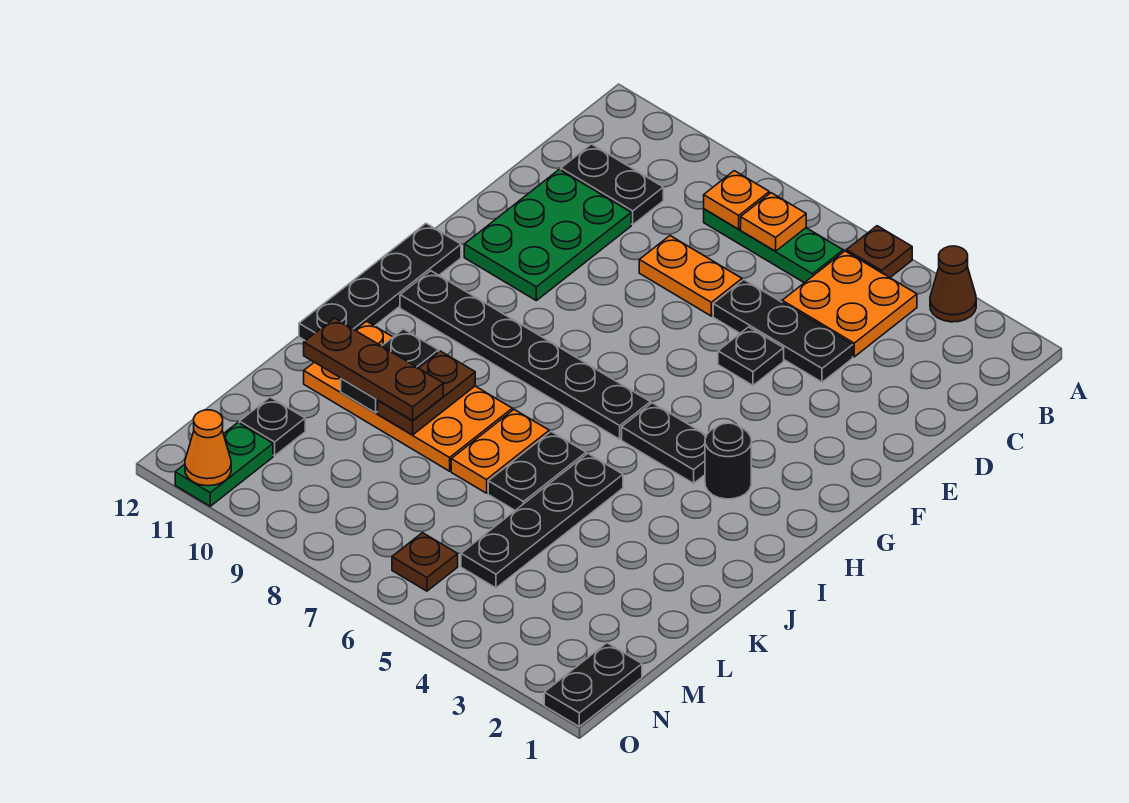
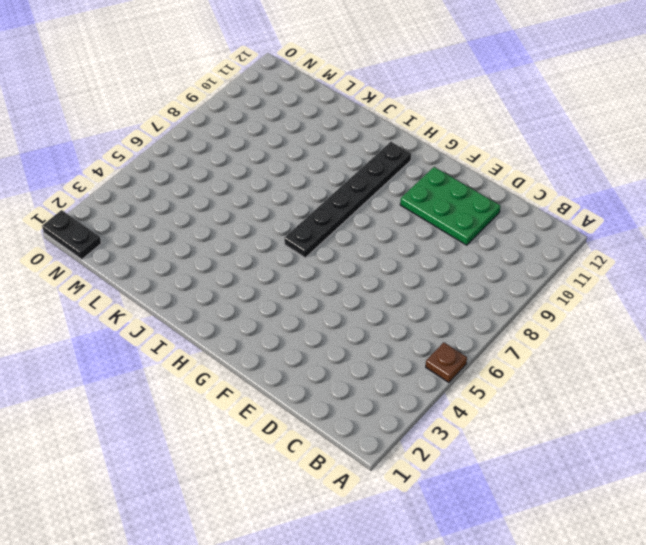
none -> brown cone A3 level 1
none -> orange plate B4:C5 level 1
none -> green plate B6:B8 level 1

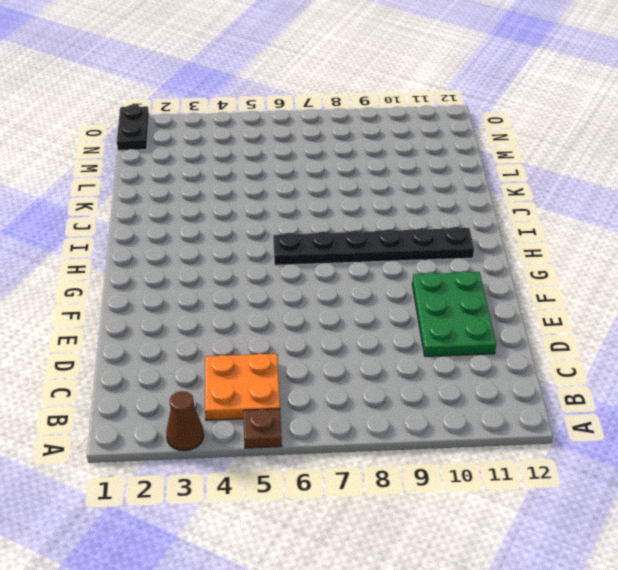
none -> green plate B6:B8 level 1
none -> black plate C10:C11 level 1
none -> black plate D4:D6 level 1

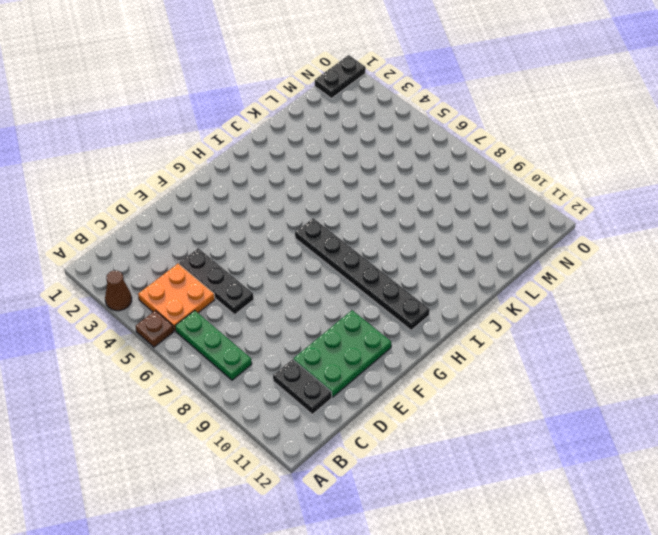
none -> orange plate D7:D8 level 1
none -> black plate E5 level 1
none -> black plate G12:J12 level 1

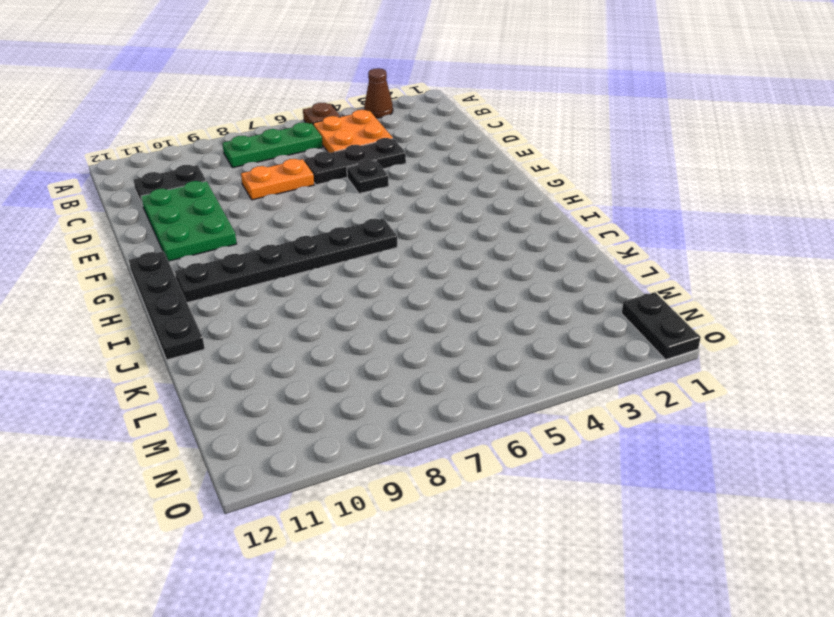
none -> black round brick H3 level 1
none -> black plate H4:H5 level 1
none -> black plate J5:M5 level 1

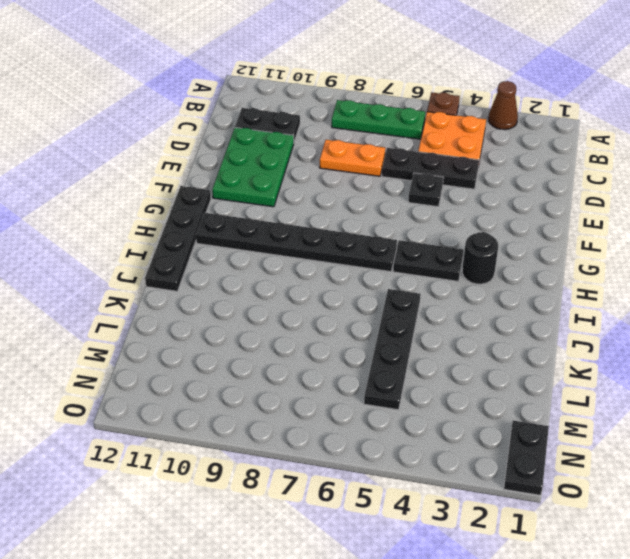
none -> black plate J6:K6 level 1
none -> orange plate J7:K7 level 1
none -> orange plate J8:K11 level 1

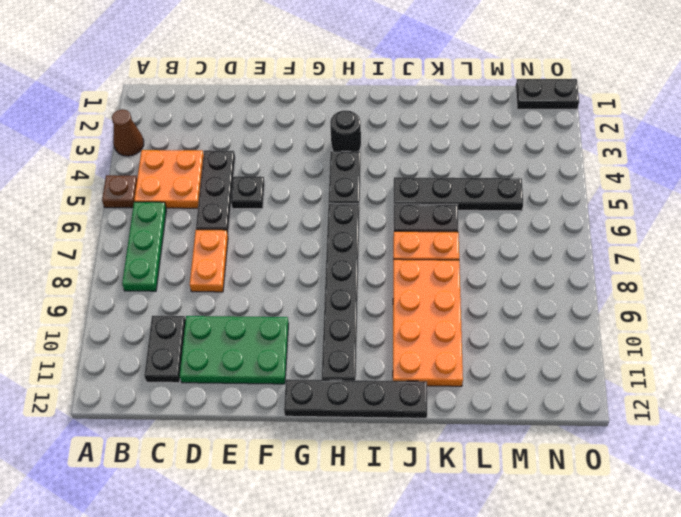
none -> black plate M11 level 1
none -> brown plate N6 level 1
none -> green plate N11:O11 level 1

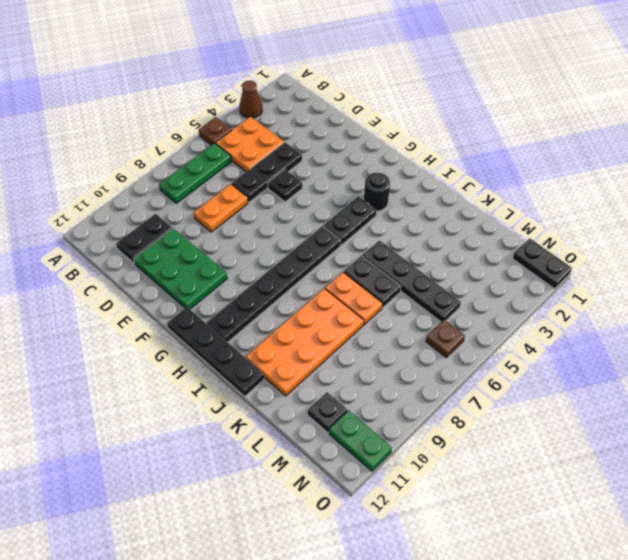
none -> orange plate B7 level 2
none -> orange plate B8 level 2
none -> brown plate J9:K9 level 2

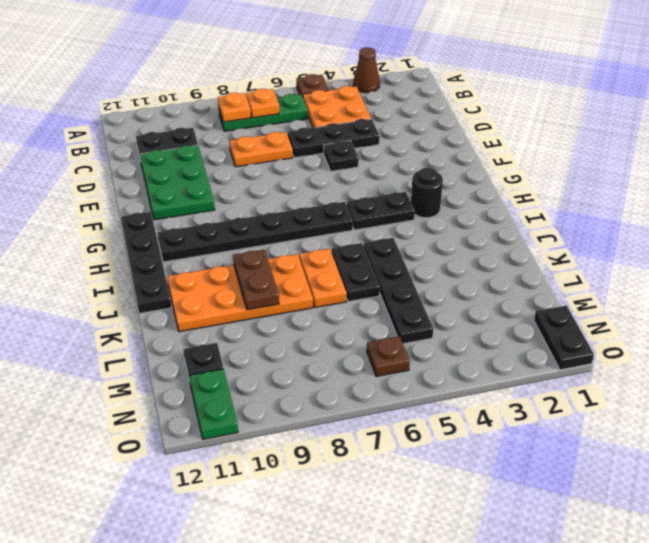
none -> black plate J10:K10 level 2
none -> orange cone O11 level 2
none -> brown plate K9:K11 level 3

